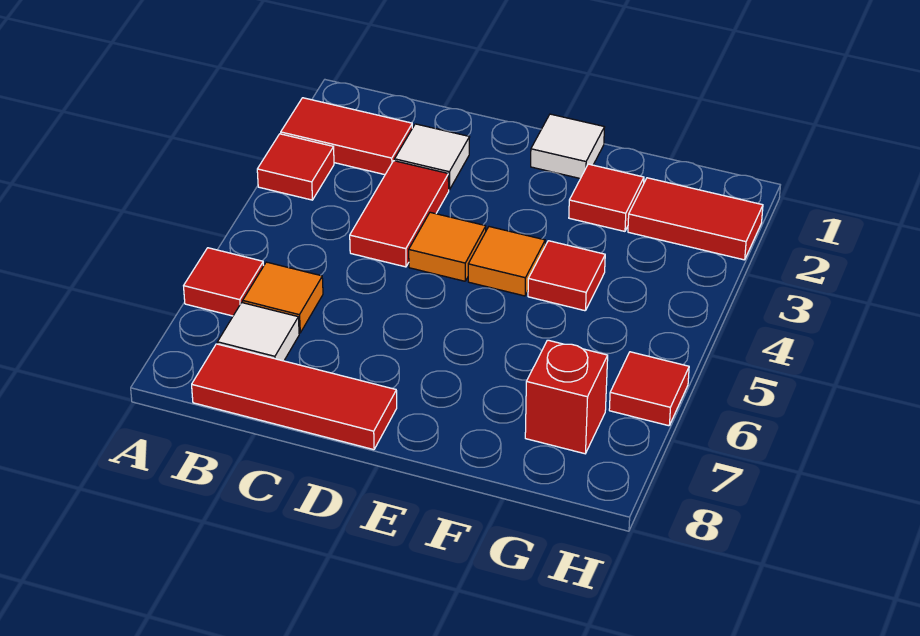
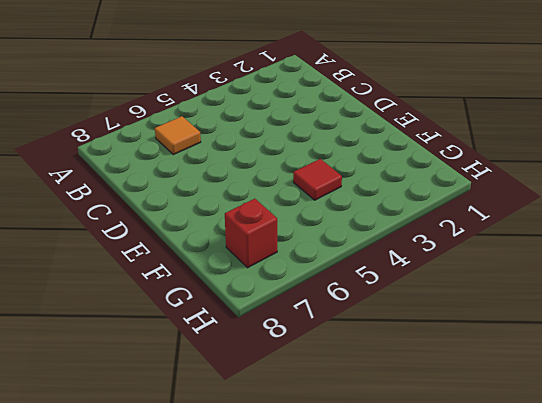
none -> red tile A2:B2 level 1
none -> red tile A3 level 1
none -> red tile A6 level 1

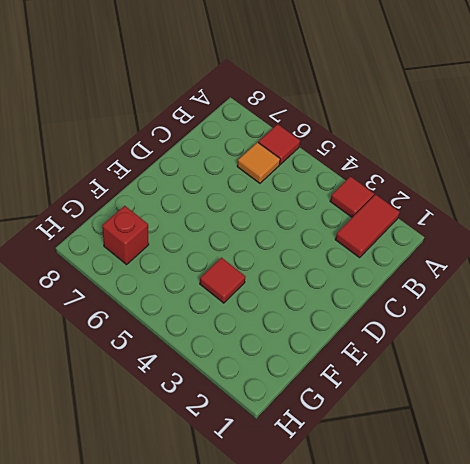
none -> white tile B7 level 1
none -> red tile B8:D8 level 1
none -> white tile C2 level 1

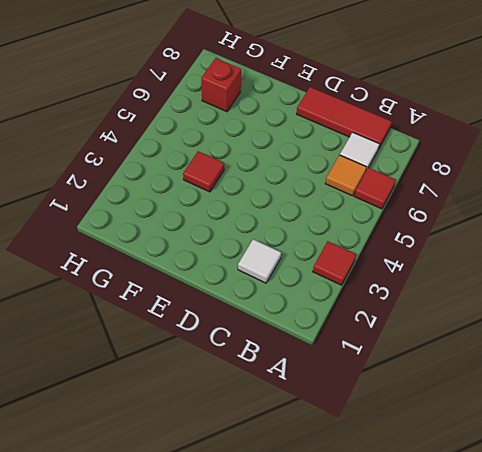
none -> red tile A2:B2 level 1
none -> red tile C3:C4 level 1
none -> orange tile D4 level 1

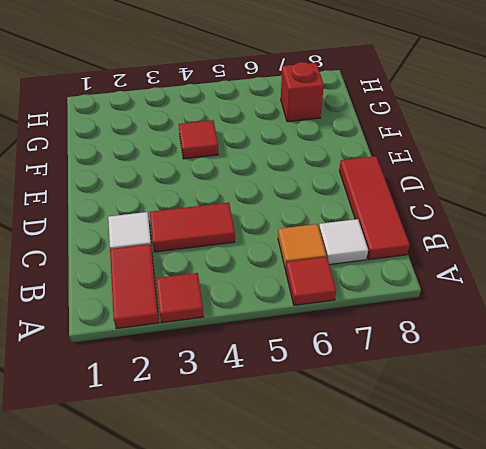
none -> orange tile D4 level 1
none -> white tile E1 level 1
none -> orange tile E4 level 1

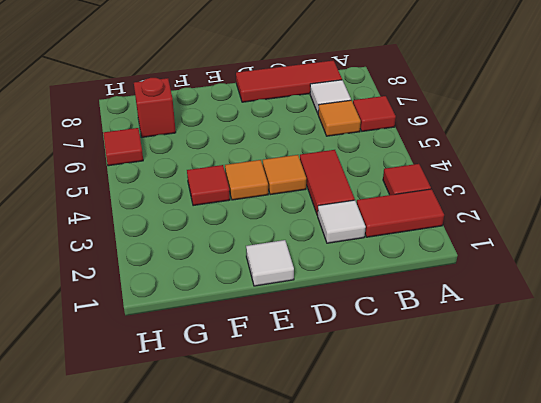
none -> red tile F2 level 1
none -> red tile G2:H2 level 1

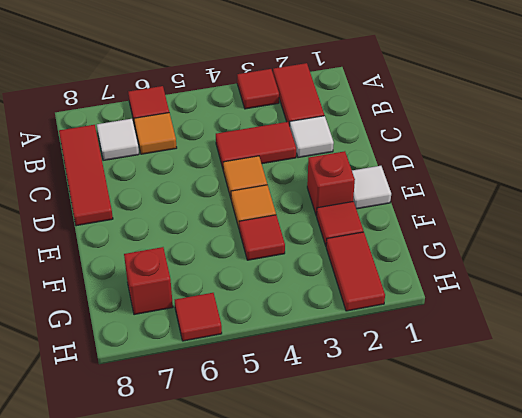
red brick E2 level 1 -> none

